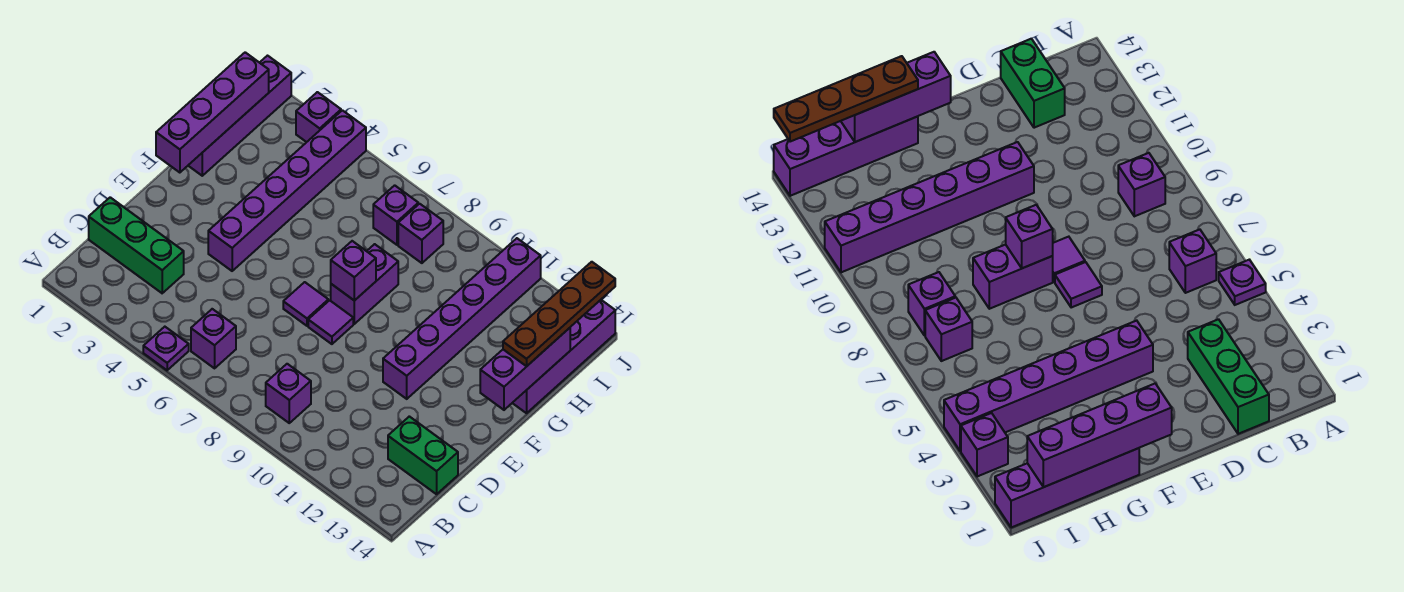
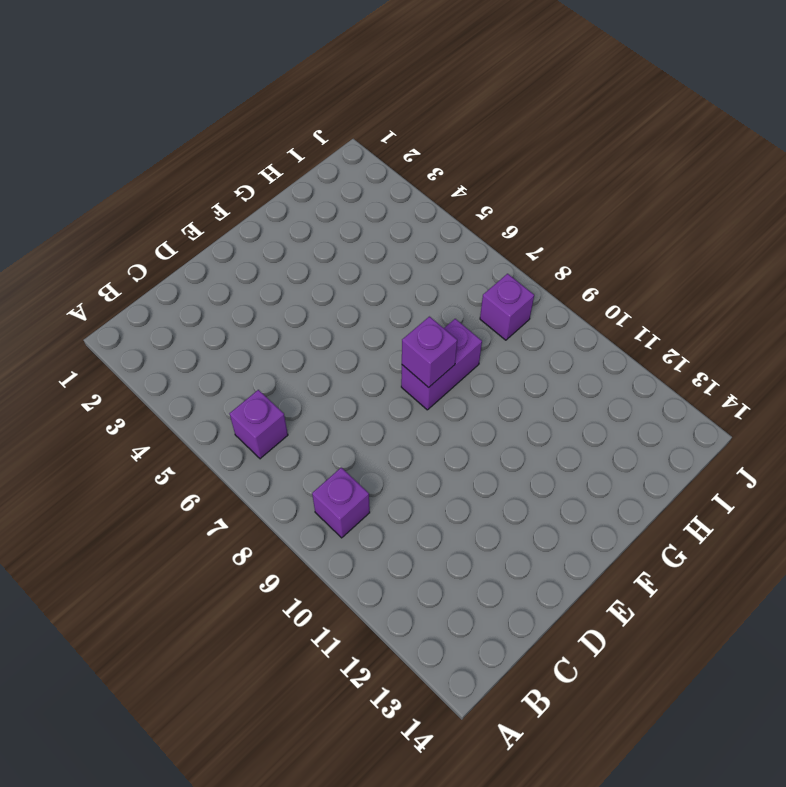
none -> purple plate A5 level 1
none -> green brick C1:C3 level 1
none -> green brick C13:C14 level 1

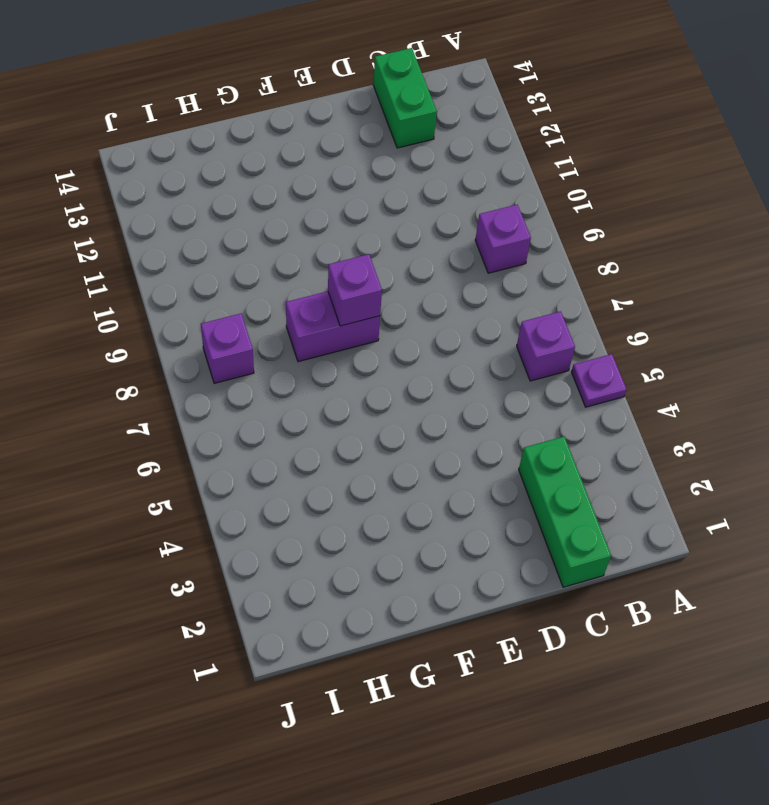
none -> purple brick E4:J4 level 1
none -> purple tile E7 level 1
none -> purple tile E8 level 1

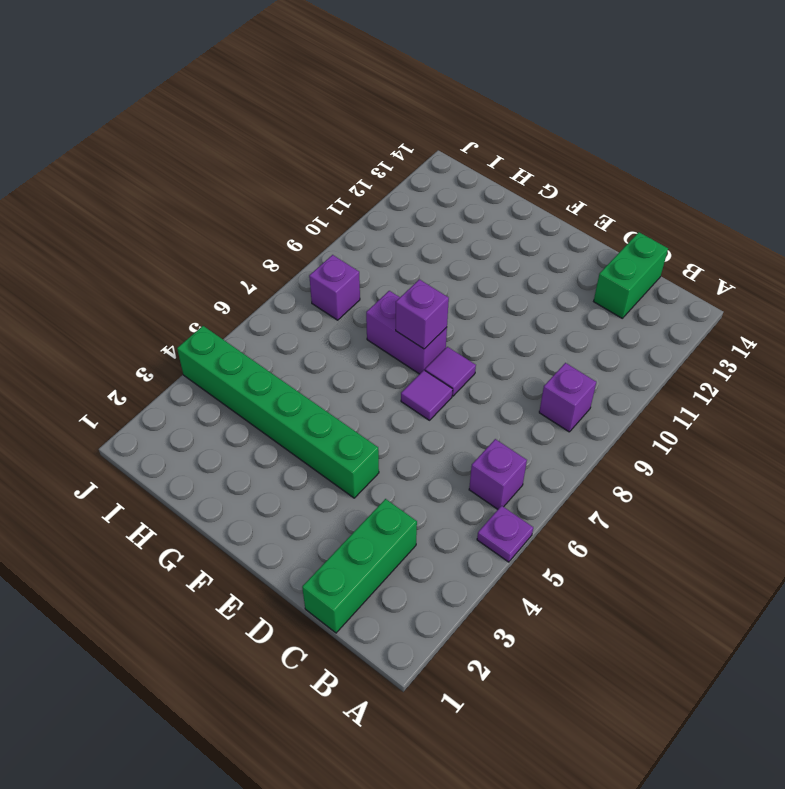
green brick E4:J4 level 1 -> purple brick E4:J4 level 1
none -> purple brick E11:J11 level 1
none -> purple brick G1:J1 level 1
none -> purple brick G14:J14 level 1

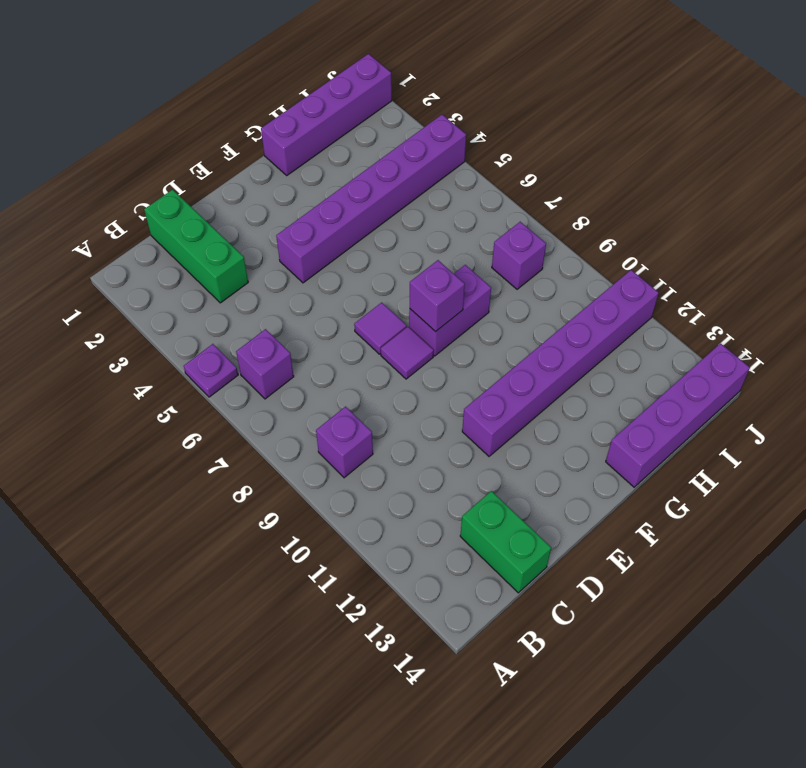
none -> purple brick I7 level 1
none -> purple brick J3 level 1
none -> purple brick F1:I1 level 2

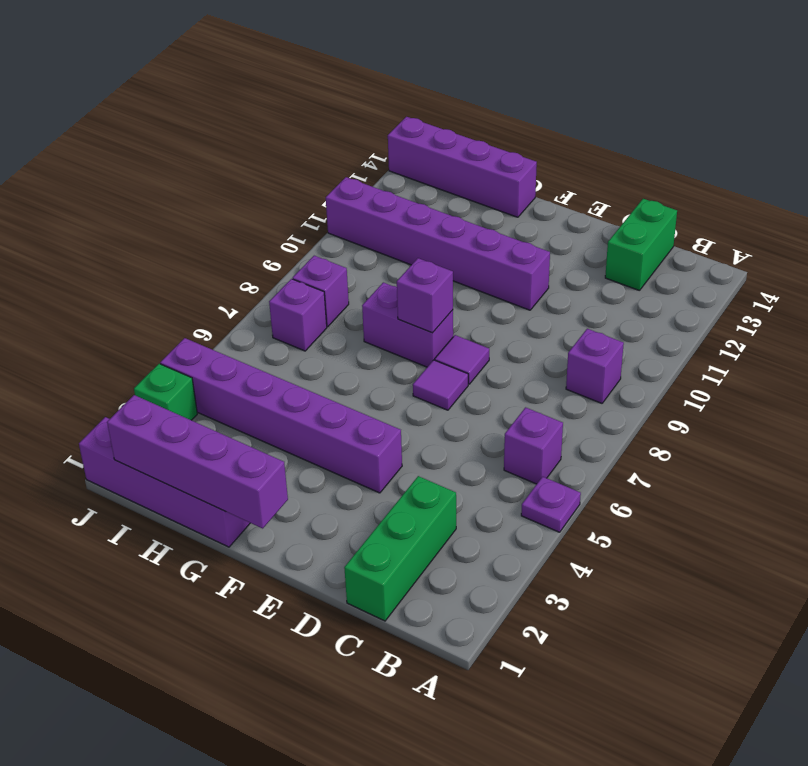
green brick J3 level 1 -> purple brick J3 level 1
none -> purple brick F14:H14 level 2
none -> brown plate G14:J14 level 3

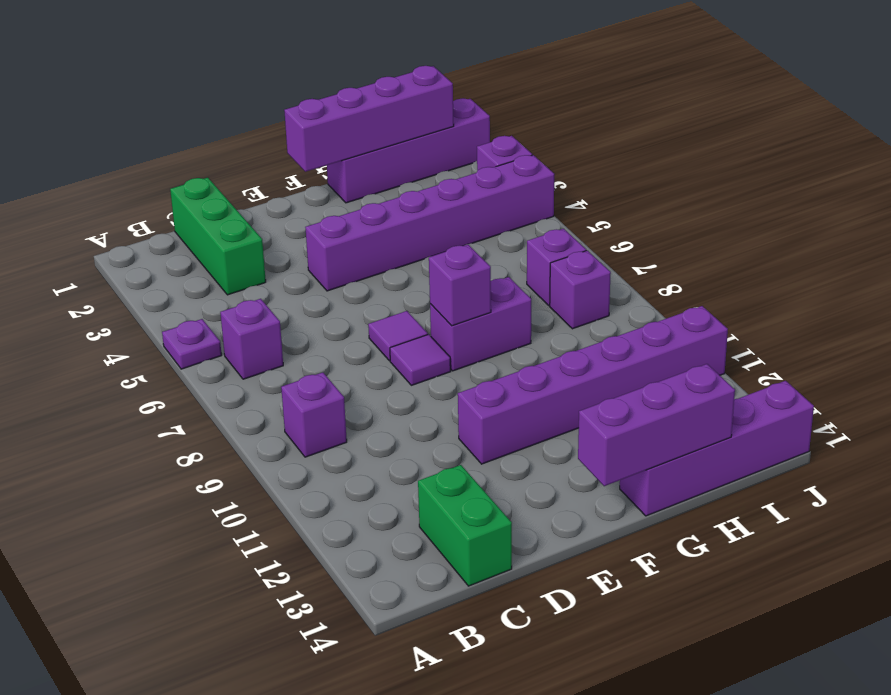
none -> brown plate G14:J14 level 3

